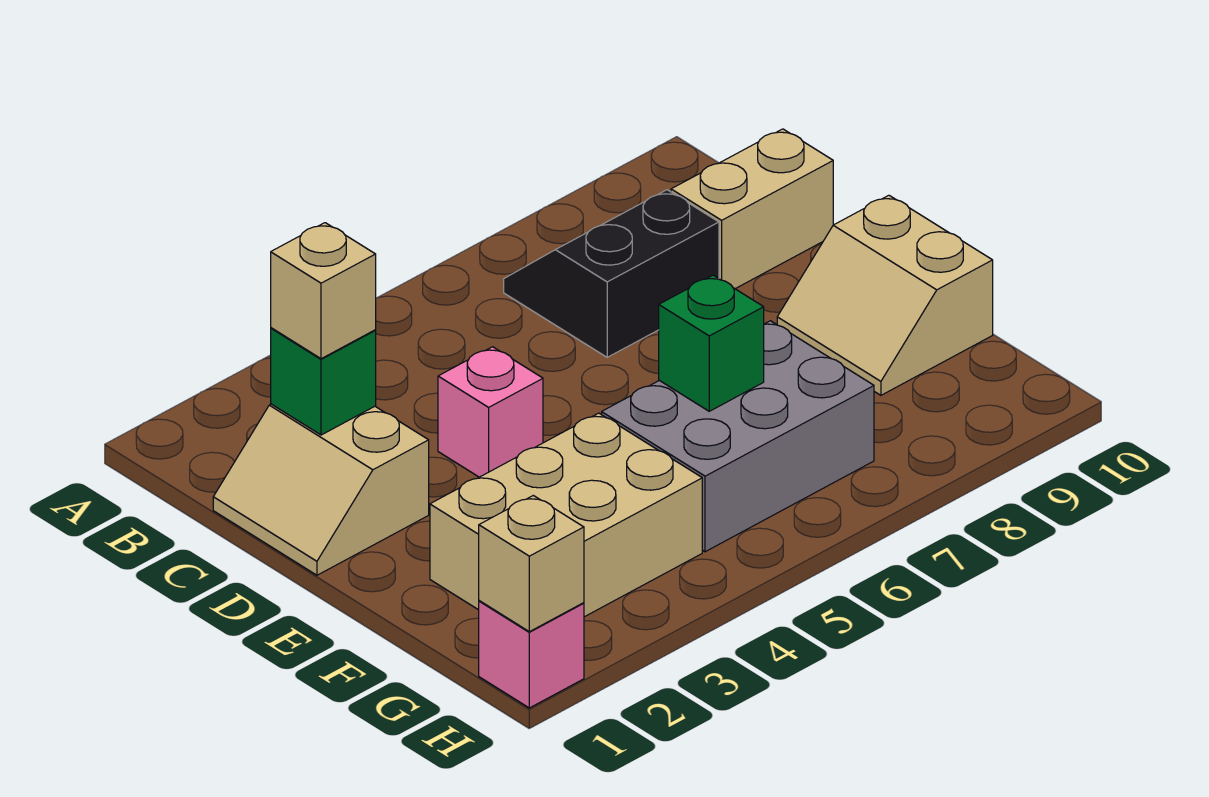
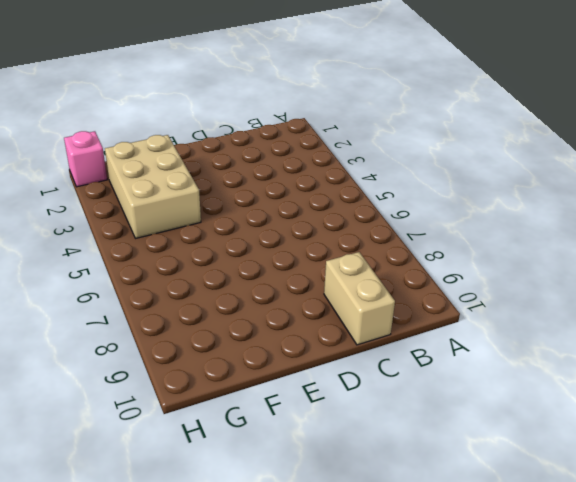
none -> black slope B7:C8 level 1 top C
none -> tan slope C1:D2 level 1 top 2
none -> pink brick D4 level 1

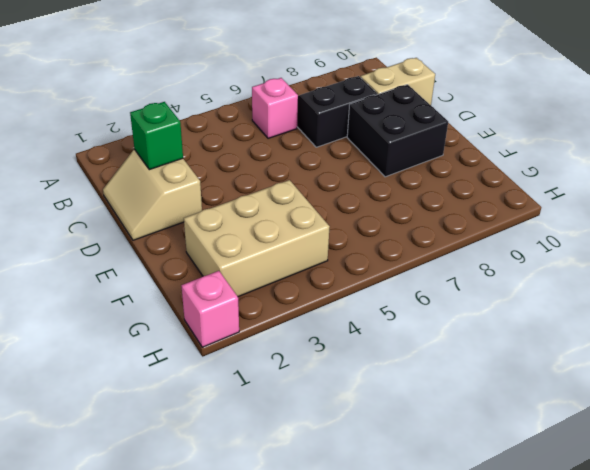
pink brick B6 level 1 -> pink brick D4 level 1
black brick D8:E9 level 1 -> tan slope E9:F10 level 1 top 10
none -> grey brick F5:G7 level 1
none -> green brick F6 level 2
none -> tan brick H1 level 2

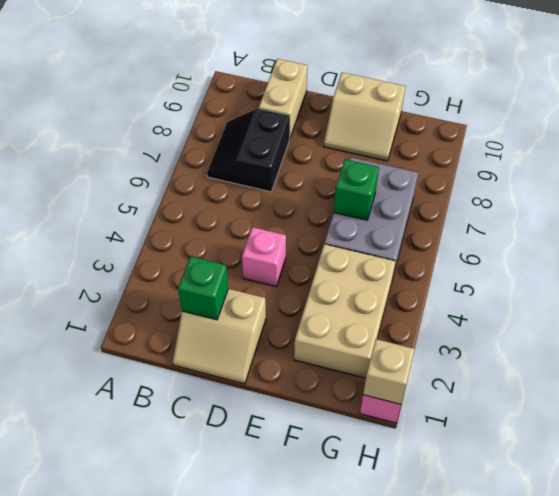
none -> tan brick C2 level 3

